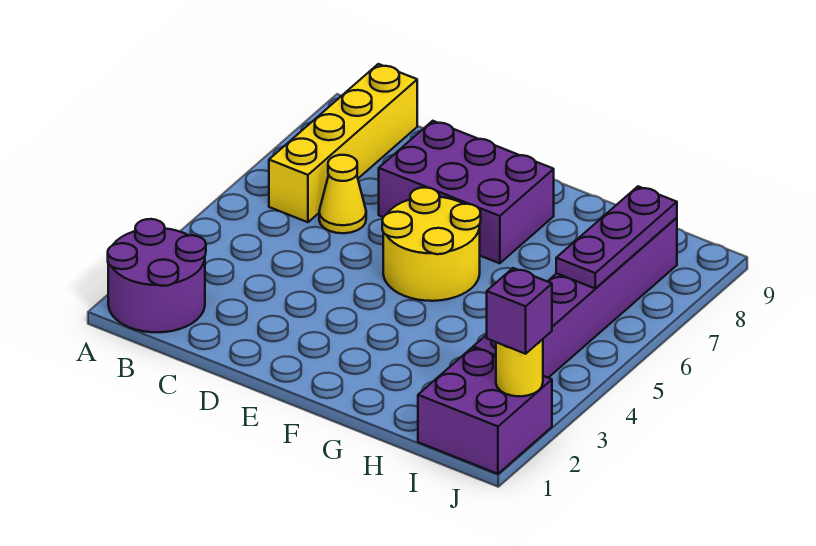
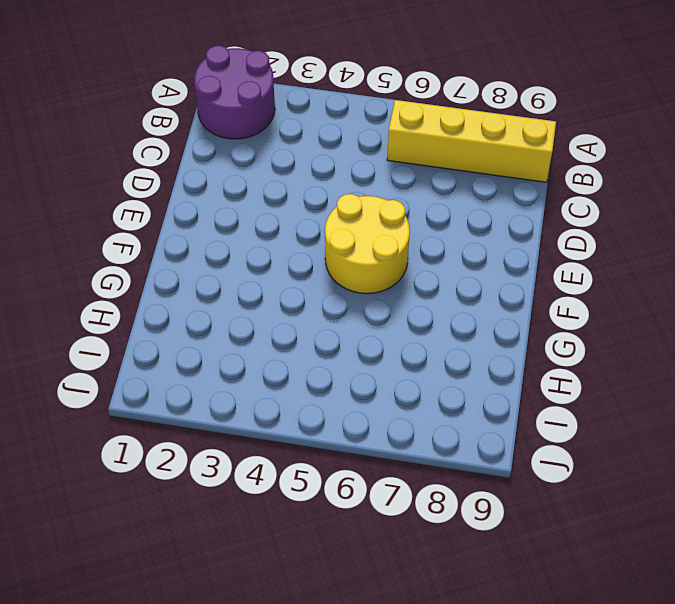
none -> yellow cone C6 level 1
none -> purple brick D7:F8 level 1

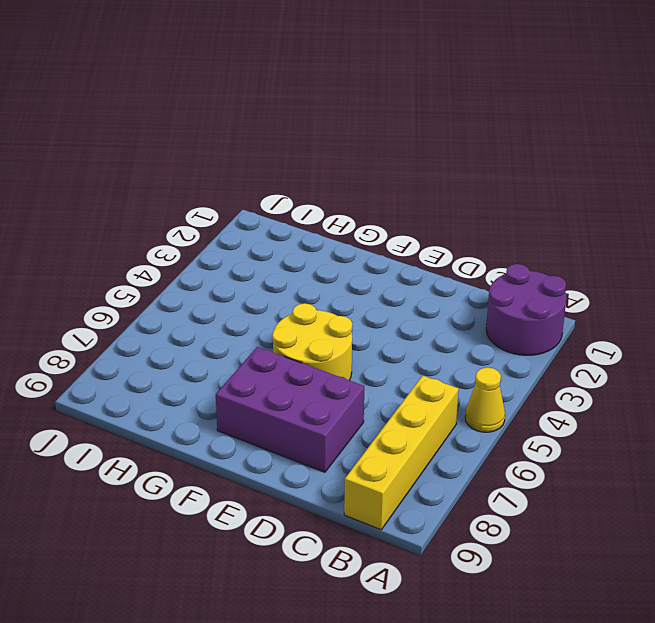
yellow cone A5 level 1 -> yellow cone C6 level 1
none -> purple brick I1:J2 level 1
none -> purple brick I3:I8 level 1

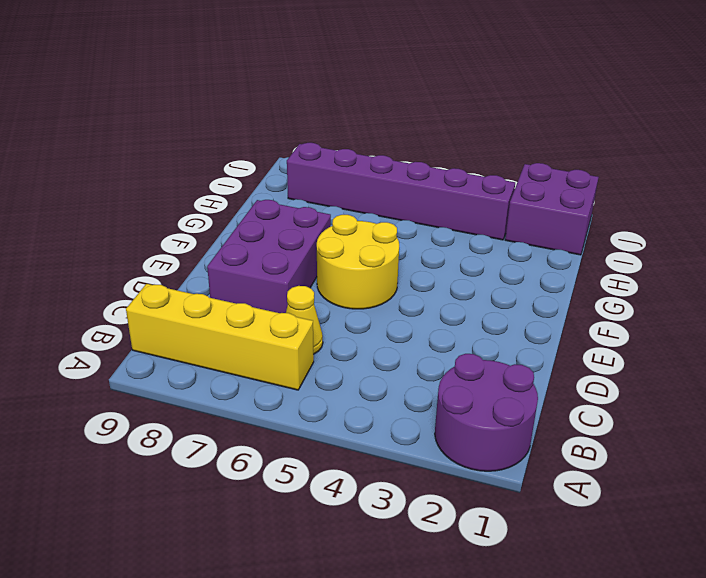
none -> purple plate I6:I8 level 2
none -> yellow round brick J2 level 2

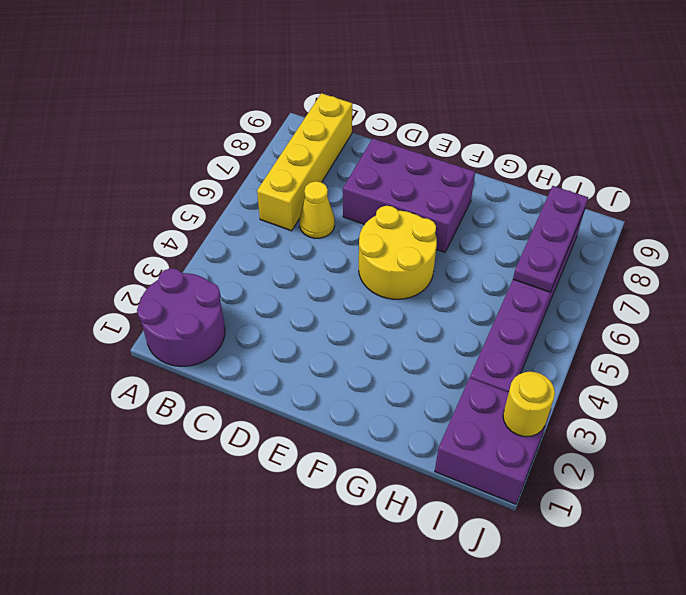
none -> purple brick J2 level 3

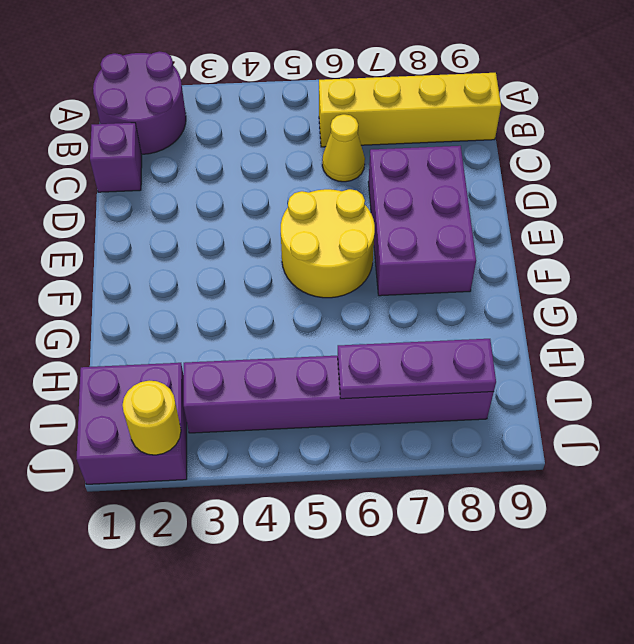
purple brick C1 level 1 -> purple brick J2 level 3

